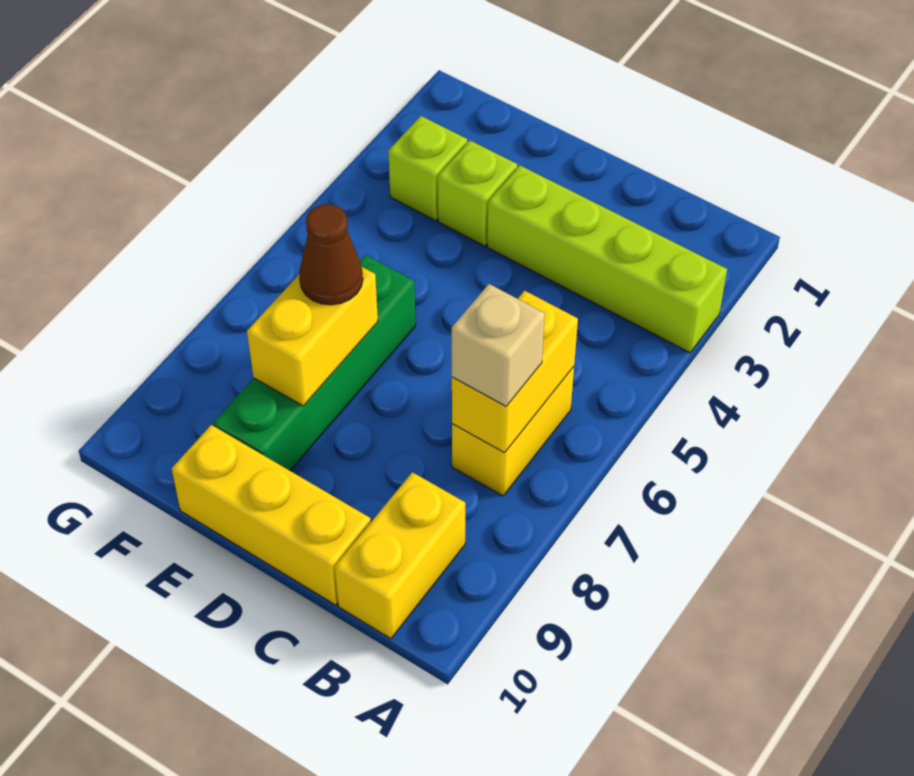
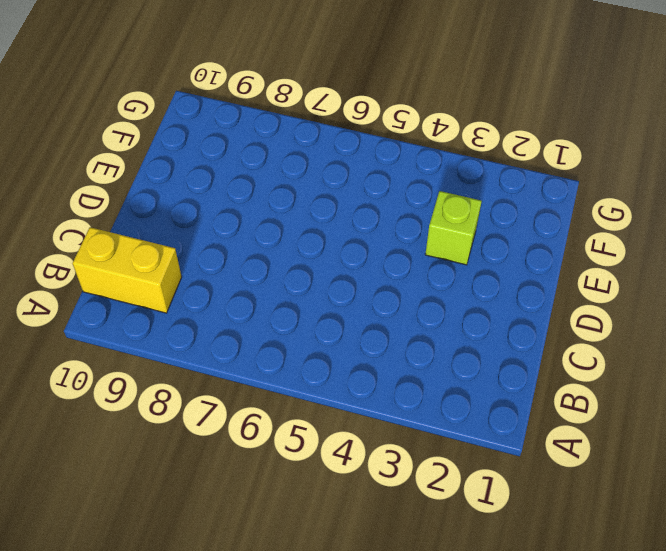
none -> lime brick A3:D3 level 1
none -> yellow brick B6:B7 level 1

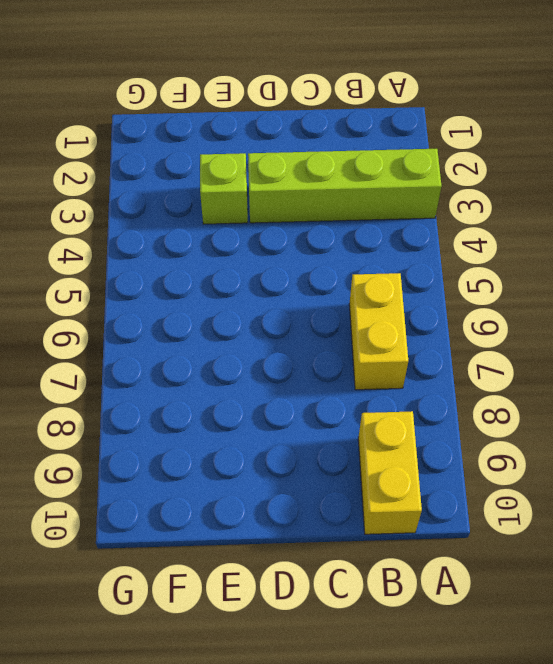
none -> yellow brick C10:E10 level 1
none -> green brick E6:E9 level 1

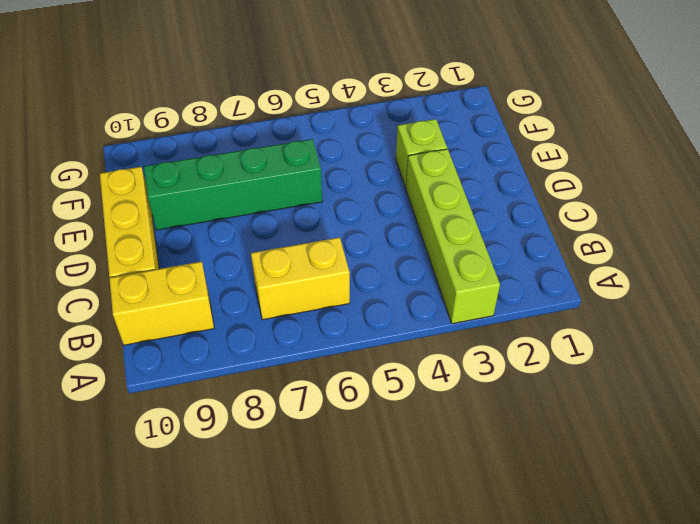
none -> lime brick F3 level 1
none -> yellow brick B6:B7 level 2

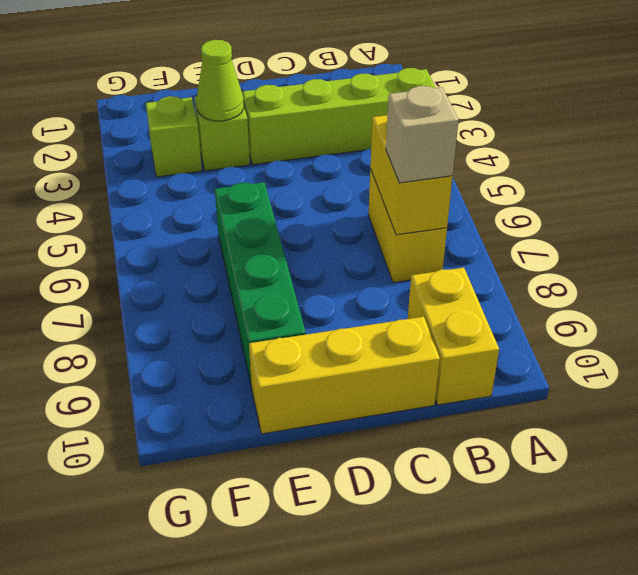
lime cone E3 level 2 -> none
none -> yellow brick E7:E8 level 2
none -> brown cone E7 level 3

